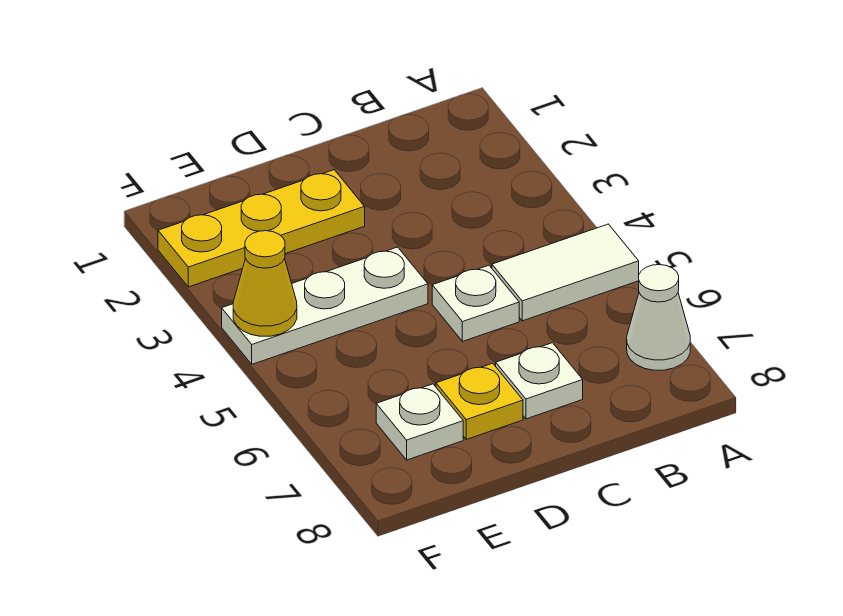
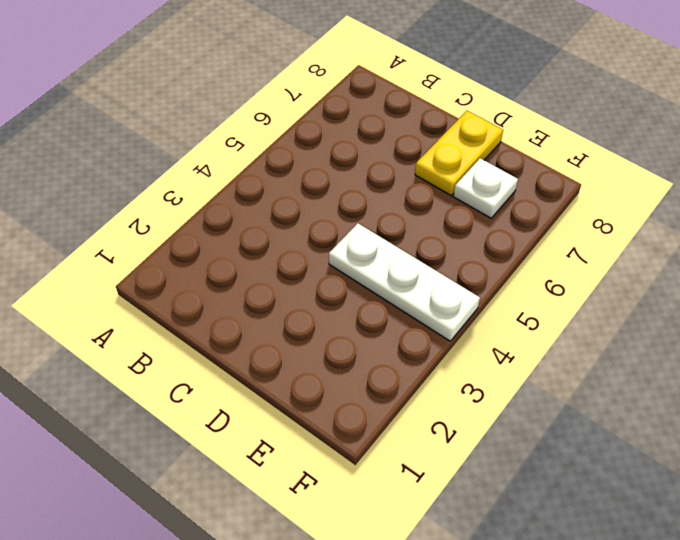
yellow plate D7:D8 level 1 -> yellow plate D7 level 1
none -> white tile A5:B5 level 1
none -> white cone A7 level 1

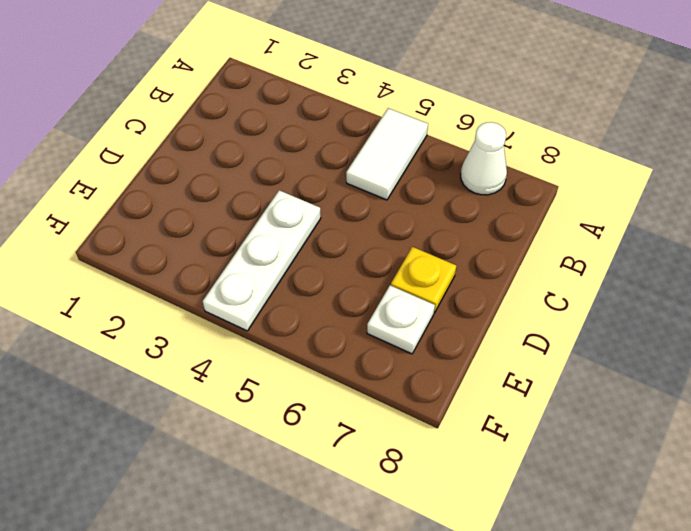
none -> white plate C5 level 1
none -> white plate C7 level 1

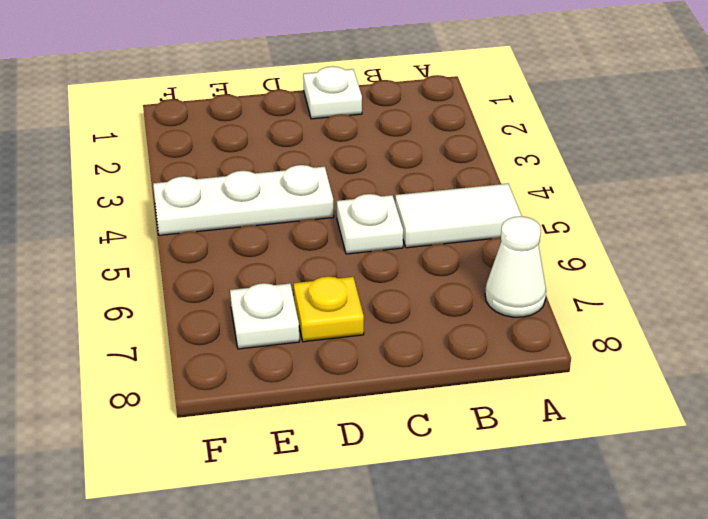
white plate C1 level 1 -> white plate C7 level 1
none -> yellow plate D2:F2 level 1
none -> yellow cone F4 level 2

